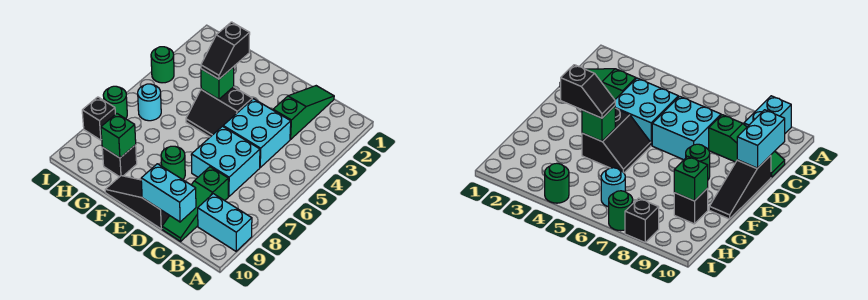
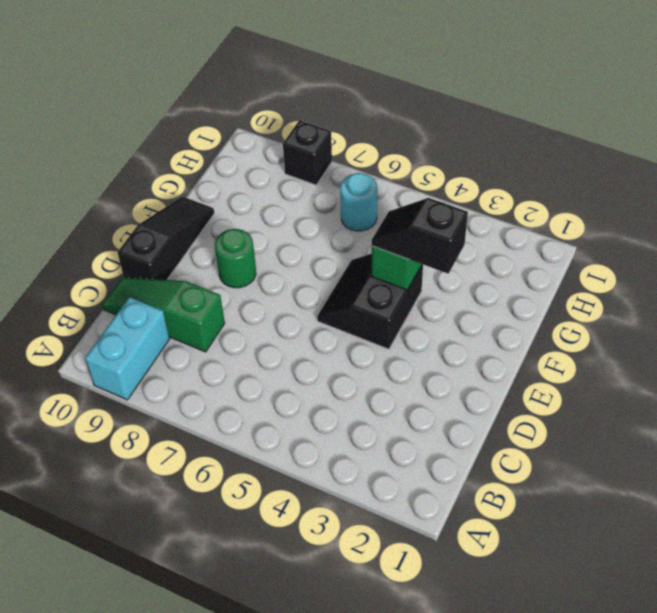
none -> green slope C1:C3 level 1 top 3
none -> cyan brick C4:D5 level 1
none -> cyan brick C6:D7 level 1

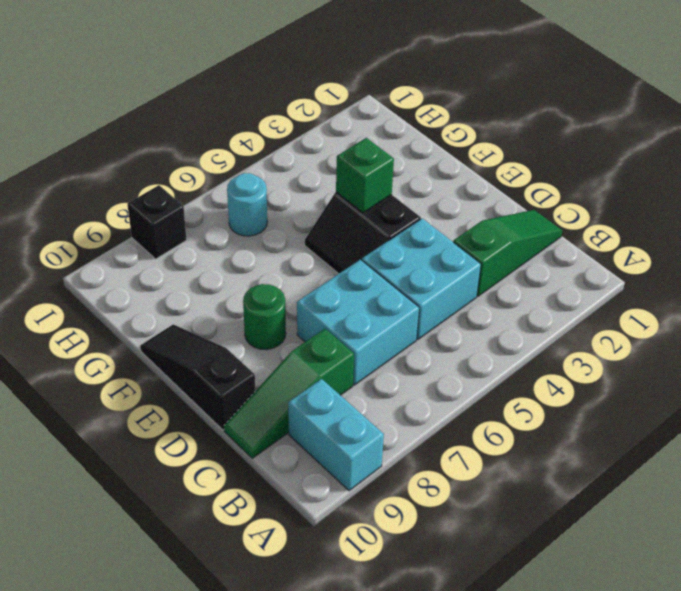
none -> black brick G9 level 1
none -> green round brick I4 level 1
none -> green round brick I7 level 1

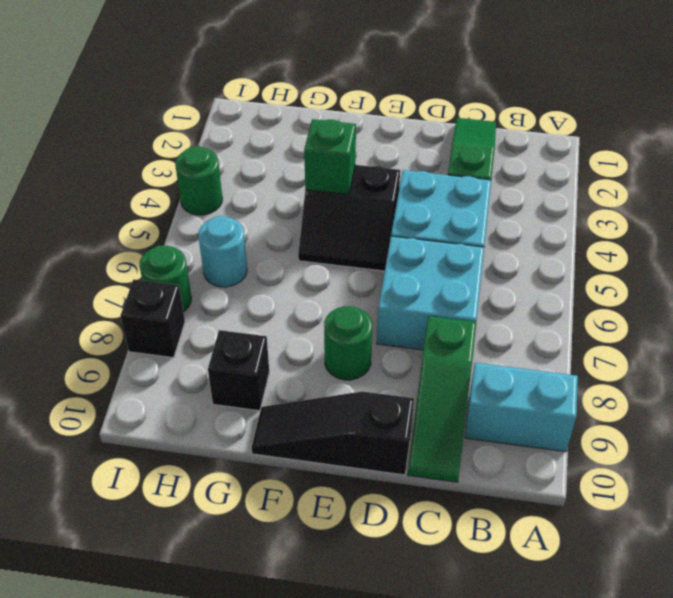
none -> cyan brick C10:D10 level 2
none -> green brick G9 level 2
none -> black slope F3:F4 level 3 top 3

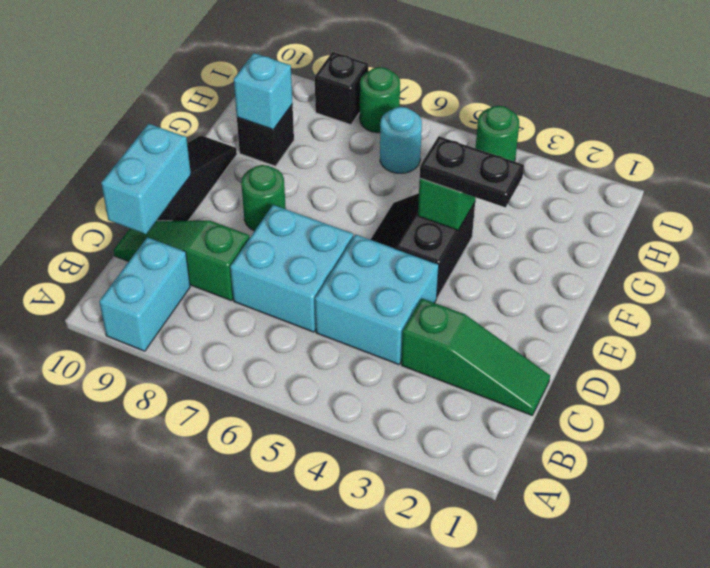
black plate F3:F4 level 3 -> black slope F3:F4 level 3 top 3
cyan brick G9 level 2 -> green brick G9 level 2

